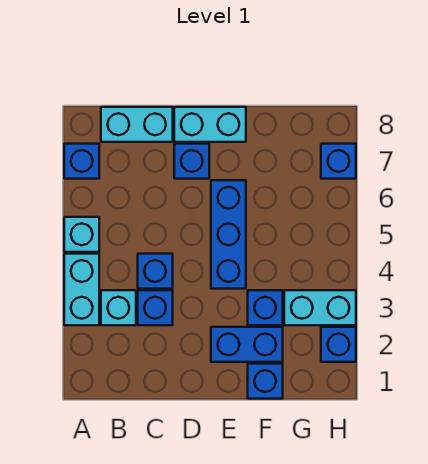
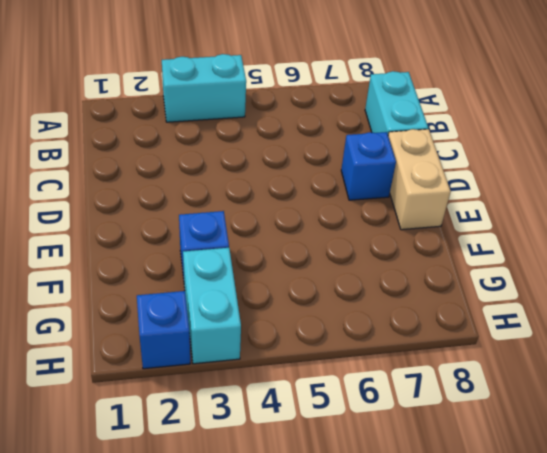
tan brick D8:E8 level 1 -> cyan brick D8:E8 level 1
none -> cyan brick A5 level 1
none -> blue brick A7 level 1
none -> cyan brick B3 level 1

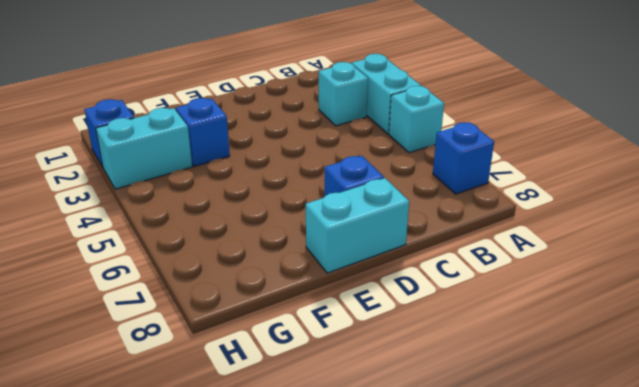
none -> cyan brick B8:C8 level 1
none -> blue brick C3 level 1
none -> blue brick C4 level 1

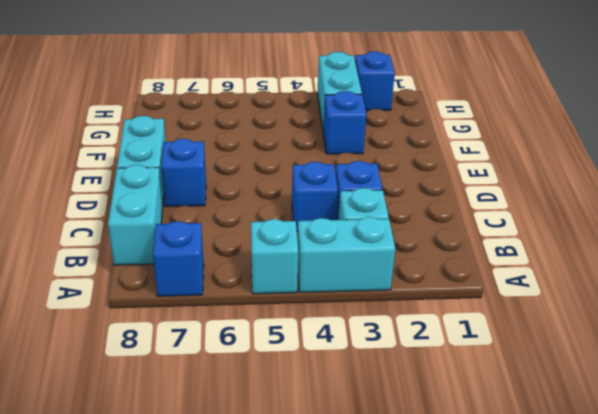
none -> blue brick E2:F2 level 1
none -> blue brick E4:E6 level 1
none -> blue brick F1 level 1

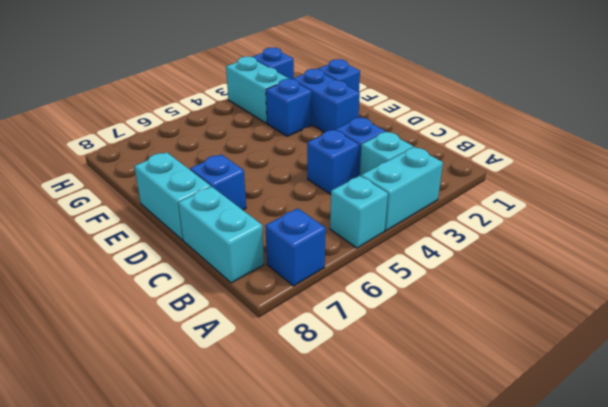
none -> blue brick E4:E6 level 1
none -> blue brick H7 level 1

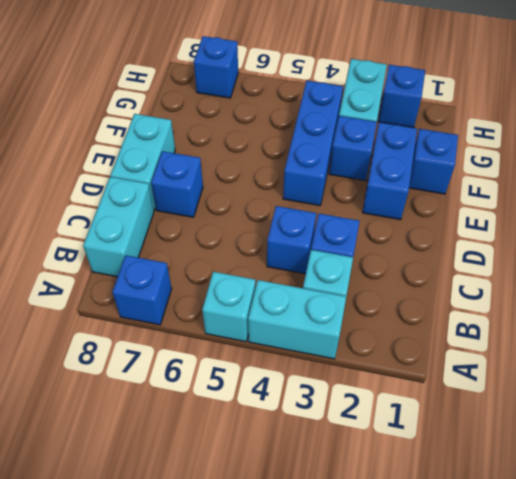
blue brick E4:G4 level 1 -> blue brick E4:E6 level 1

